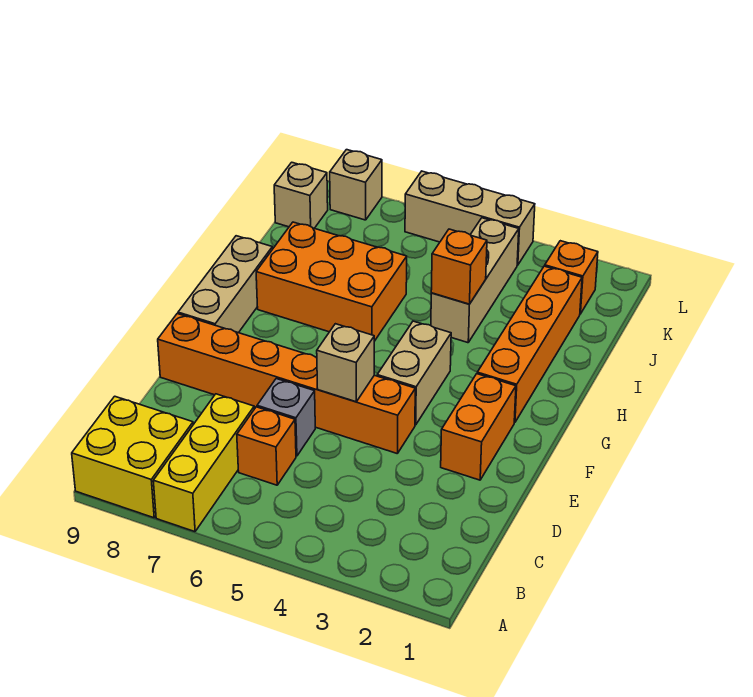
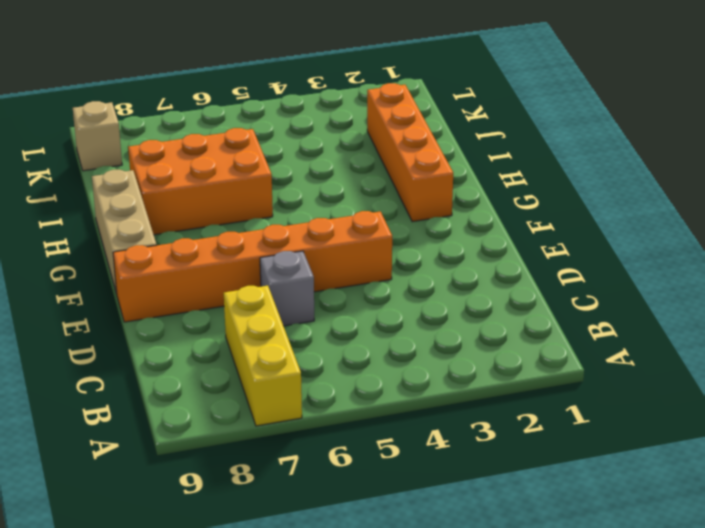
none -> yellow brick A8:B9 level 1
none -> orange brick C6 level 1
none -> orange brick E2:F2 level 1

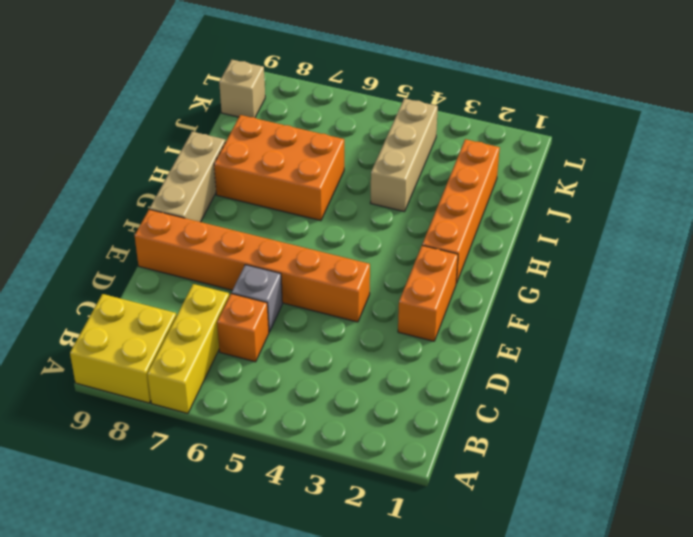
none -> tan brick F4:G4 level 1
none -> orange brick K2 level 1
none -> tan brick L4:L6 level 1

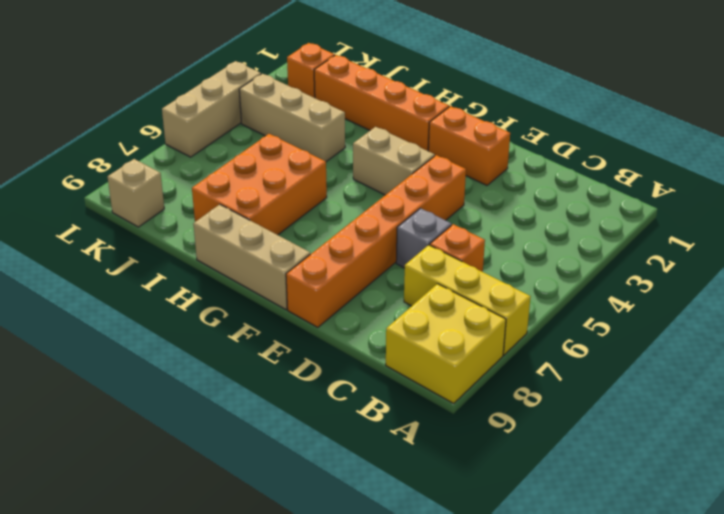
none -> tan brick L8 level 1
none -> tan brick E5 level 2
none -> orange brick I4 level 2

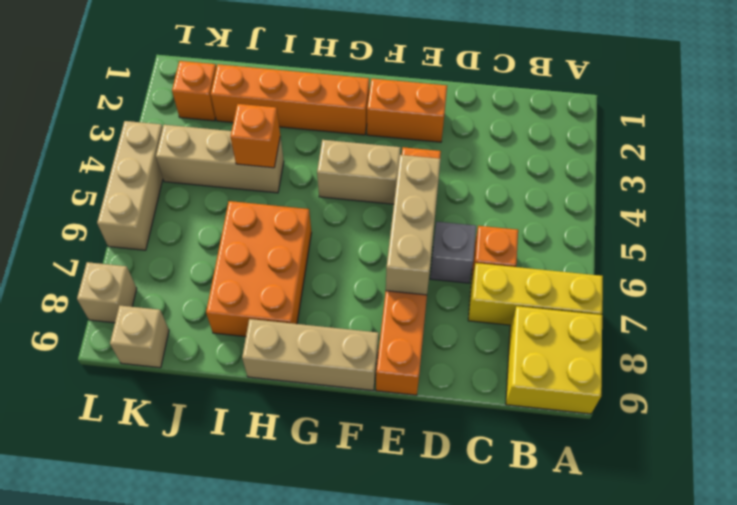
tan brick E5:E7 level 2 -> tan brick E5 level 2

